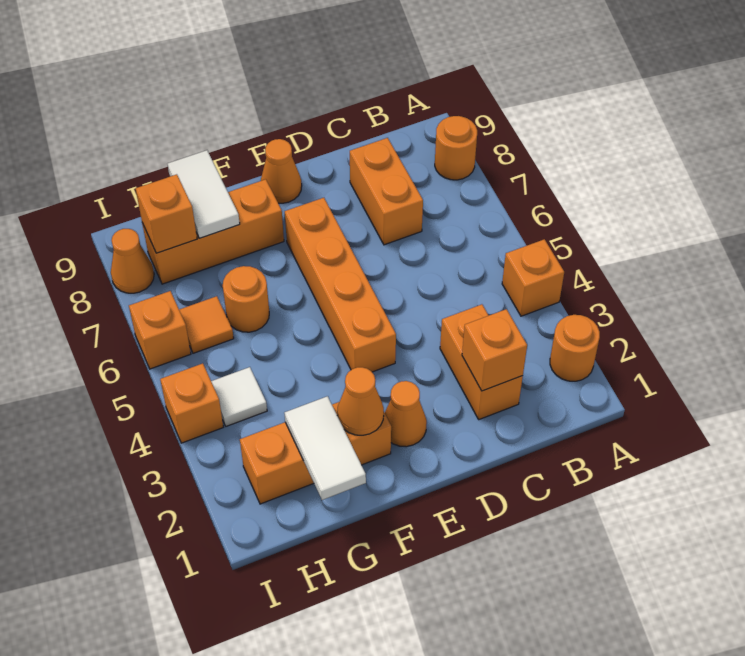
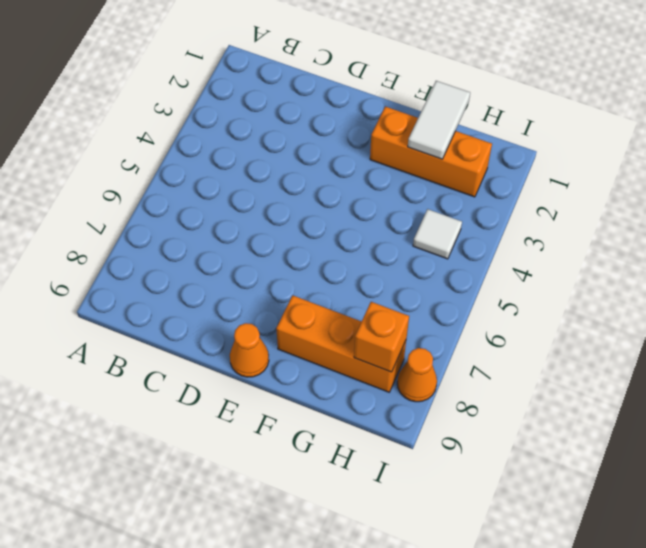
none -> orange round brick A2 level 1
none -> orange brick A4 level 1
none -> orange round brick A8 level 1

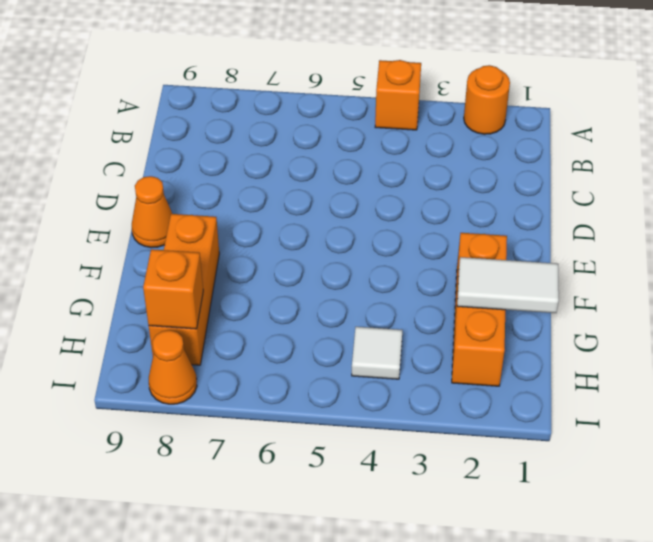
none -> orange round brick A8 level 1
none -> orange brick C2:C3 level 1
none -> orange brick C7:C8 level 1

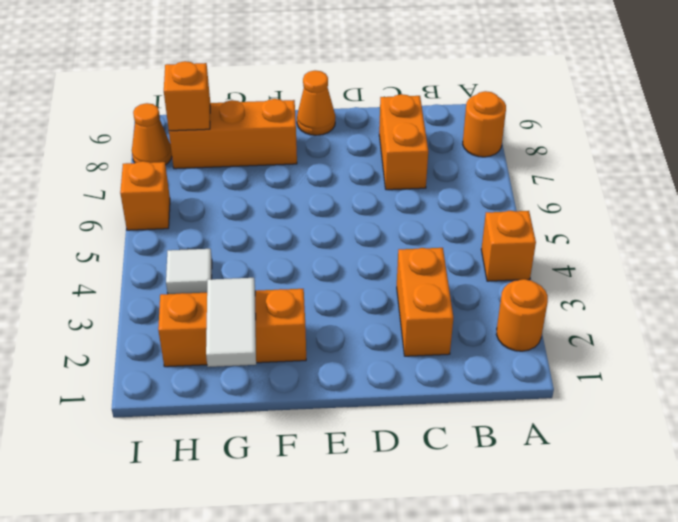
none -> orange cone E2 level 1
none -> orange brick E4:E7 level 1
none -> orange round brick G6 level 1

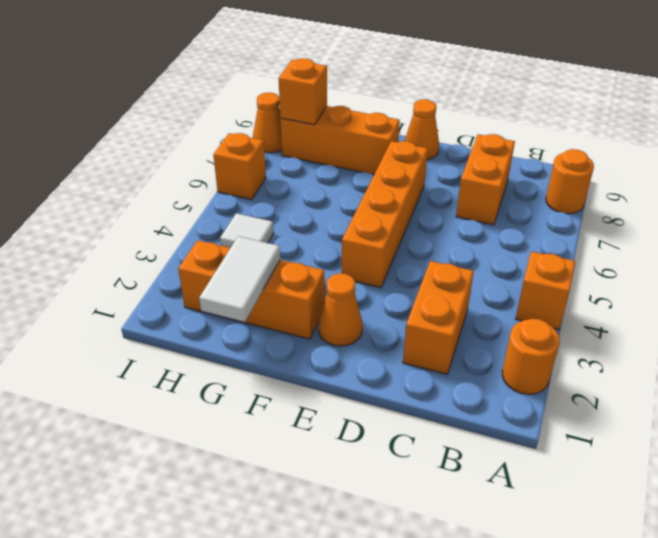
none -> orange round brick G6 level 1
none -> orange tile H6 level 1
none -> orange brick I4 level 1

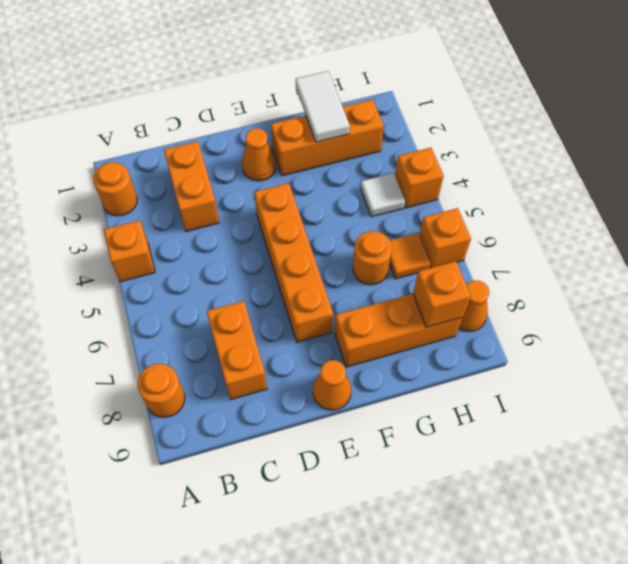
none -> orange brick C2 level 2
none -> orange cone F2 level 2
none -> white tile G8:G9 level 2

